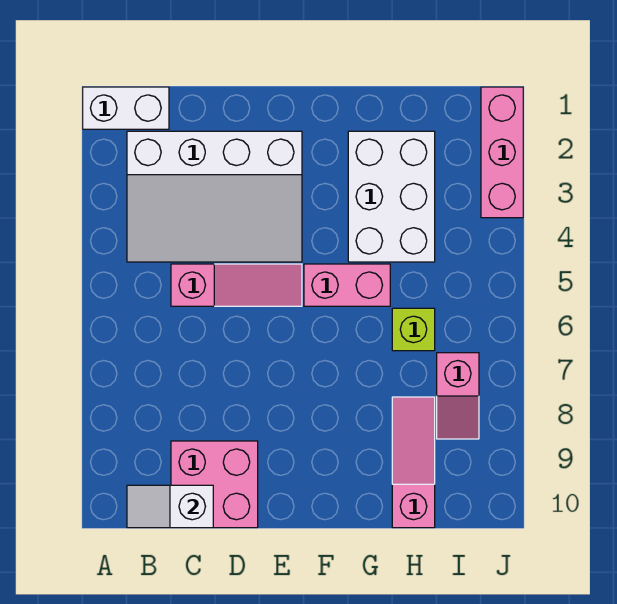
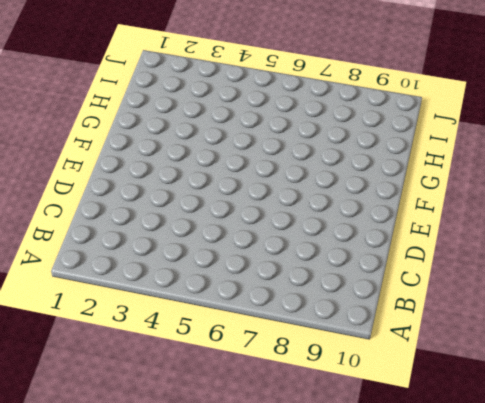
none -> white brick A1:B1 level 1
none -> white slope B2:E4 level 1 top 2

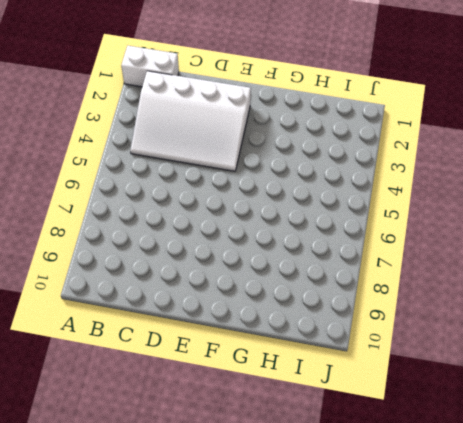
none -> pink slope C5:E5 level 1 top C
none -> pink brick C9:D10 level 1

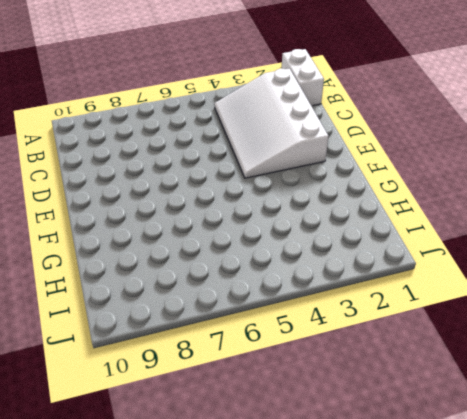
none -> pink slope C5:E5 level 1 top C
none -> pink brick C9:D10 level 1

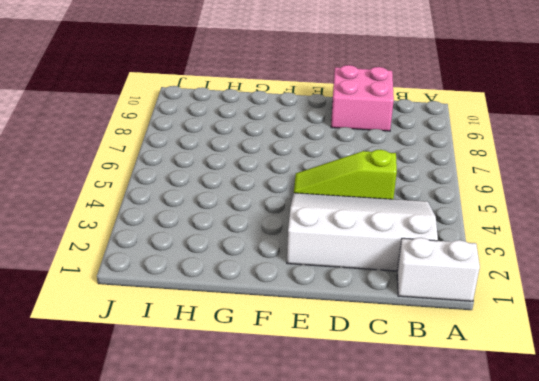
lime slope C5:E5 level 1 top C -> pink slope C5:E5 level 1 top C
none -> pink brick F5:G5 level 1
none -> white brick G2:H4 level 1

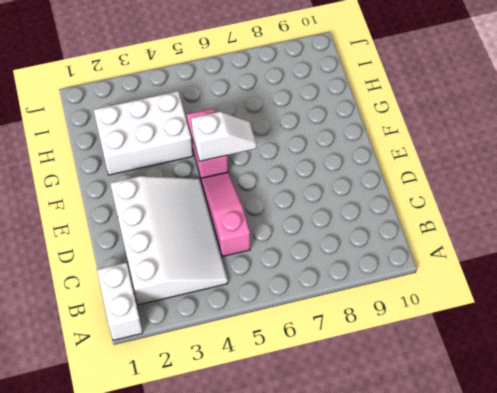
white slope F5:F6 level 2 top 5 -> white slope B10:C10 level 2 top C
none -> pink brick C9:D10 level 1
none -> lime brick H6 level 1

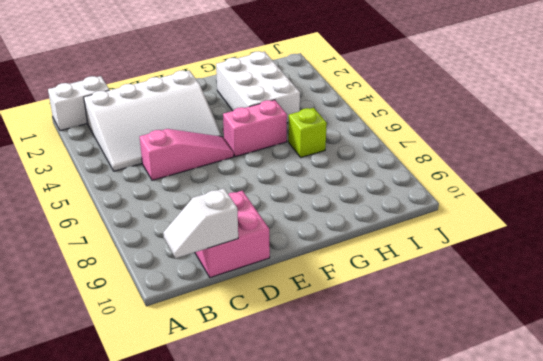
none -> pink slope H8:H10 level 1 top 10
none -> pink slope I7:I8 level 1 top 7

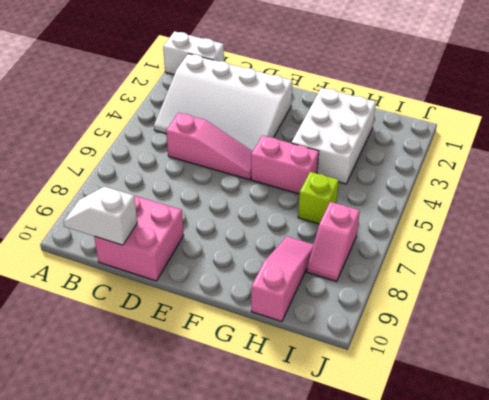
none -> pink brick J1:J3 level 1

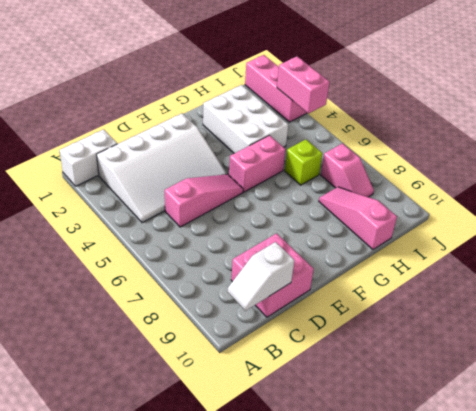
pink brick J3:J4 level 2 -> none

